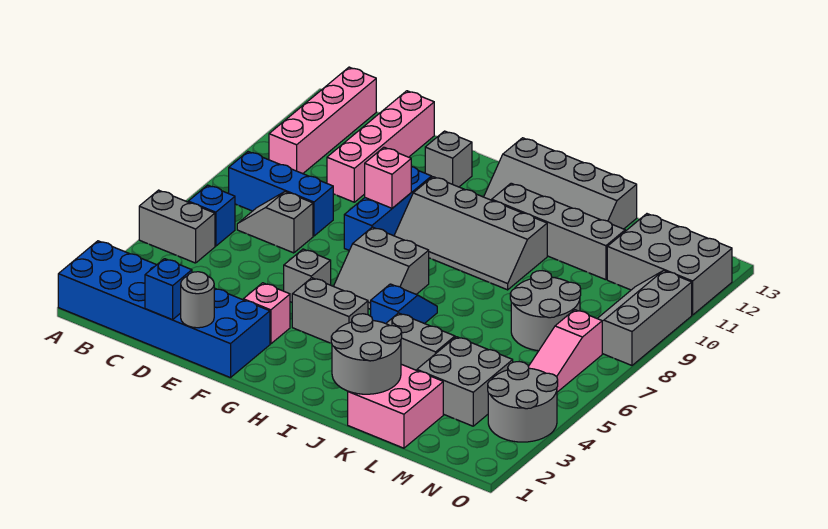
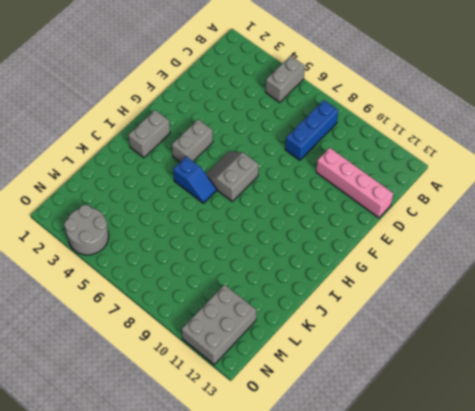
grey brick H2:I2 level 1 -> grey brick J4:K4 level 1
none -> blue brick A1:F2 level 1
none -> blue brick B6 level 1
none -> pink brick B10:B13 level 1

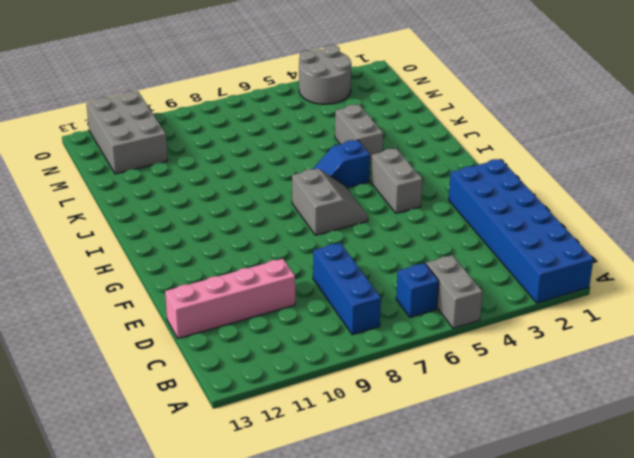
none -> pink brick B10:B13 level 1
none -> grey slope C7:D7 level 1 top D
none -> pink brick F3 level 1

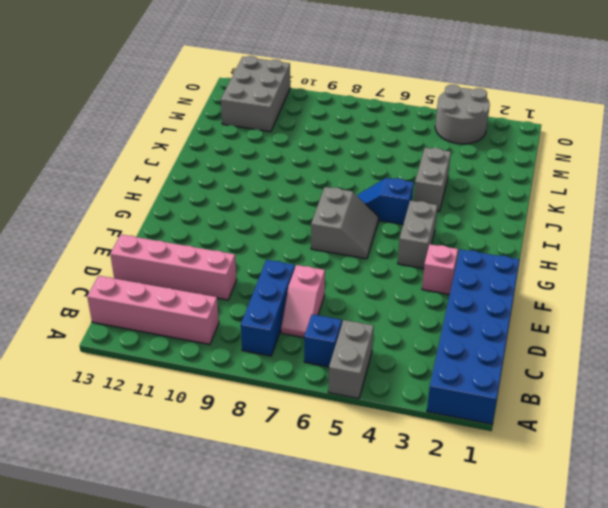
pink slope C7:D7 level 1 top D -> grey slope C7:D7 level 1 top D
none -> grey brick F5 level 1
none -> blue brick F8:F10 level 1
none -> grey brick F12 level 1

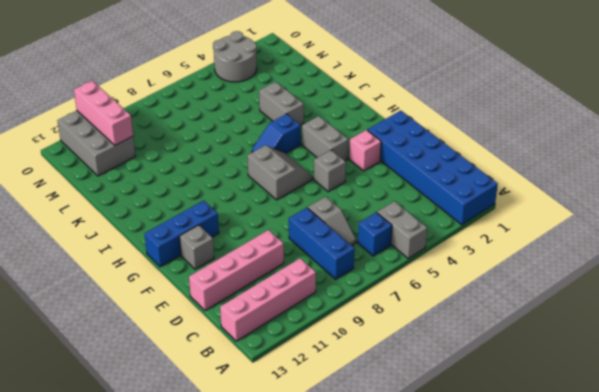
blue brick G11:G13 level 1 -> blue brick F8:F10 level 1
pink brick M11:O11 level 2 -> none
none -> grey slope G9:J10 level 1 top 10
none -> grey slope H12:K13 level 1 top 13
none -> grey brick I11:L11 level 1

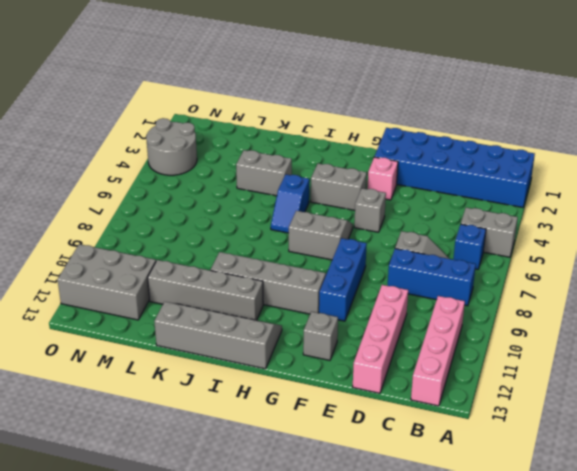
none -> pink brick K1:L2 level 1
none -> grey brick L3:M4 level 1
none -> grey round brick L7:M8 level 1

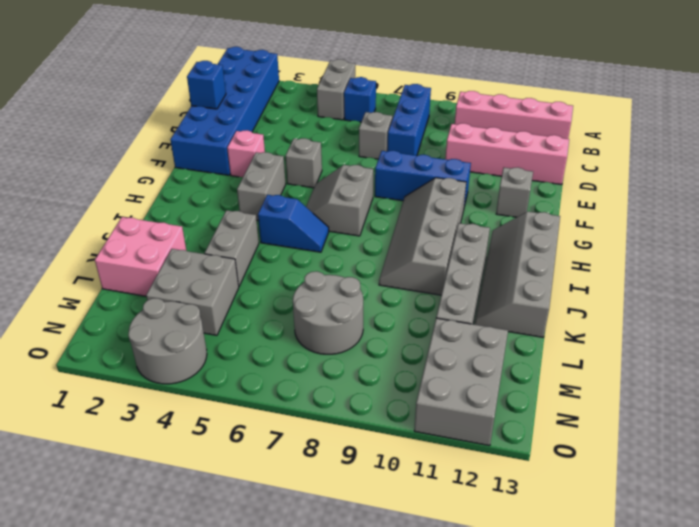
none -> pink slope N5:N7 level 1 top 7
none -> grey slope N8:O10 level 1 top O
none -> grey round brick E1 level 2

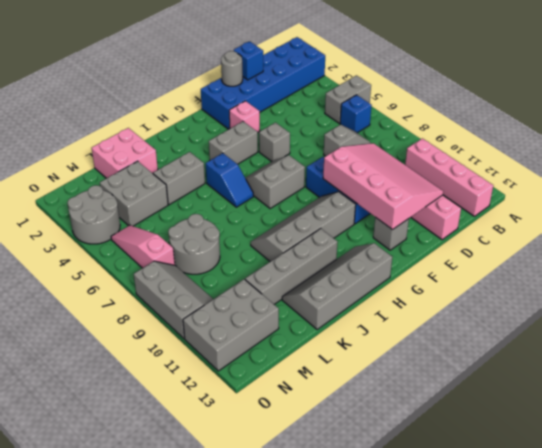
pink slope D9:F12 level 2 top F -> pink brick F9 level 2
none -> blue brick B8:D8 level 1
none -> grey round brick J1:K2 level 2

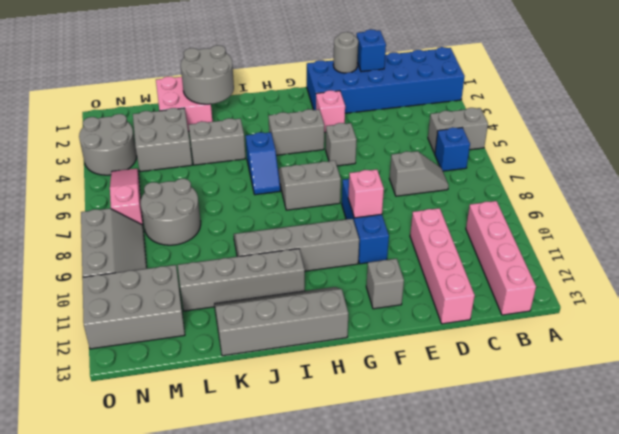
none -> blue brick B8:D8 level 1

